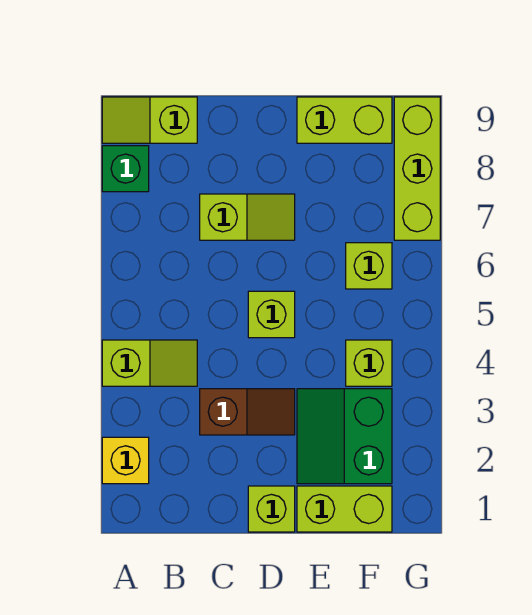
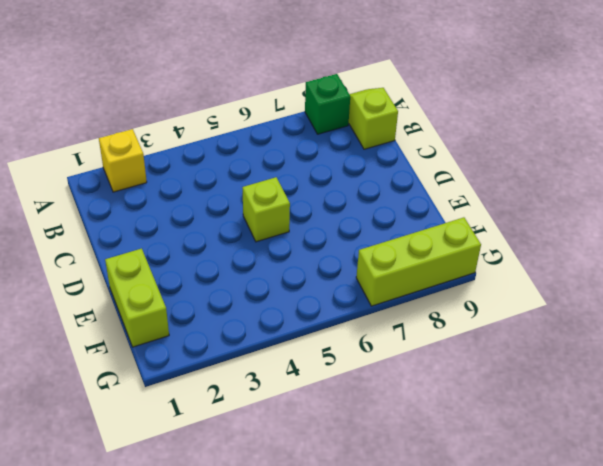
none -> lime slope A4:B4 level 1 top A
none -> brown slope C3:D3 level 1 top C
none -> lime slope C7:D7 level 1 top C

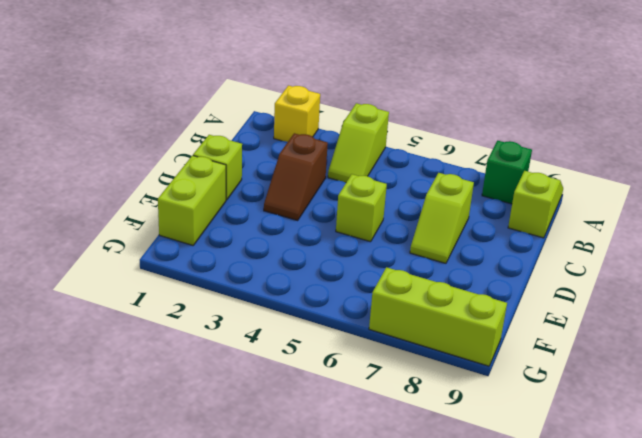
none -> green slope E2:F3 level 1 top F
none -> lime brick E9:F9 level 1
none -> lime brick F4 level 1

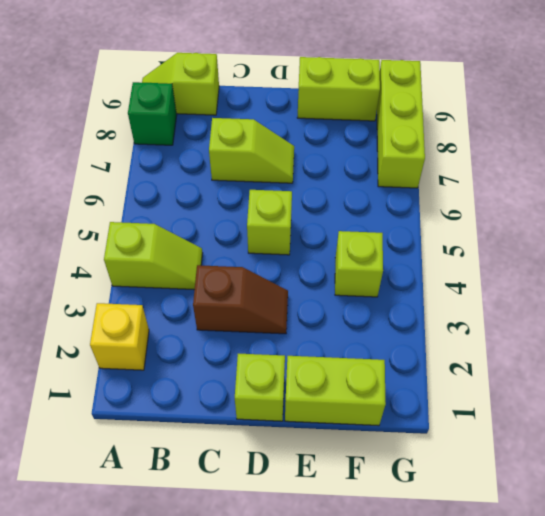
none -> green slope E2:F3 level 1 top F
none -> lime brick F6 level 1

